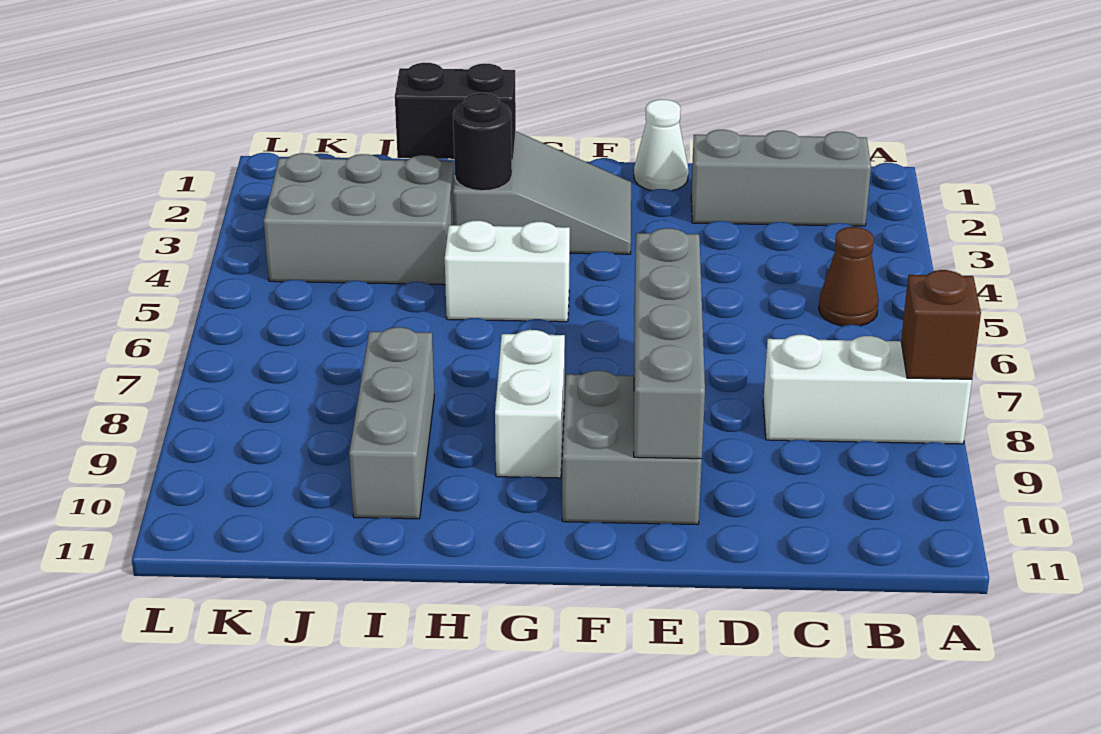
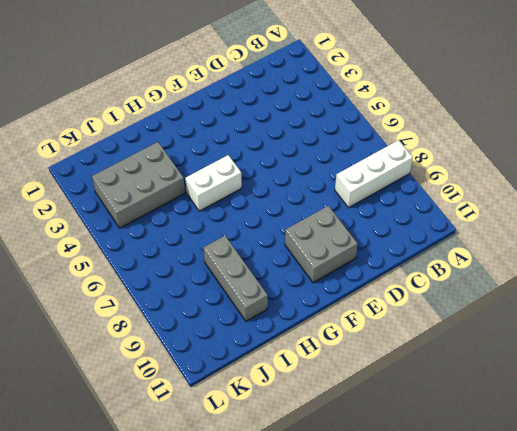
none -> grey brick B2:D2 level 1
none -> brown cone B5 level 1
none -> white cone E1 level 1

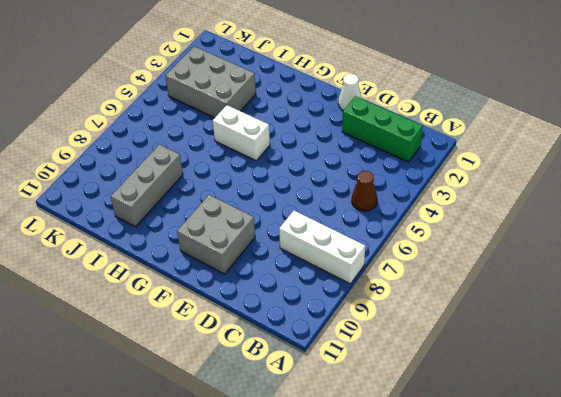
green brick B2:D2 level 1 -> grey brick B2:D2 level 1
none -> grey slope F2:H3 level 1 top H
none -> white brick G8:G9 level 1
none -> brown brick A8 level 2

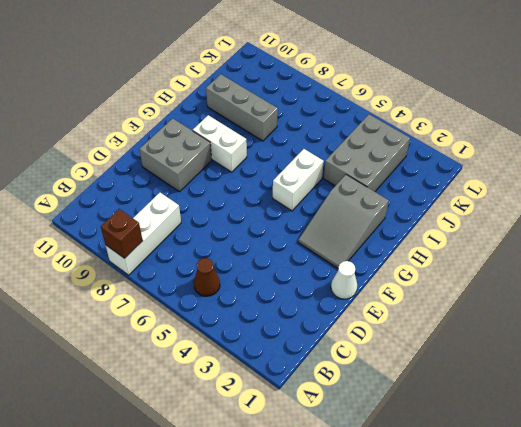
none -> grey brick B2:D2 level 1
none -> grey brick E7:E10 level 2
none -> black brick H2:I2 level 2

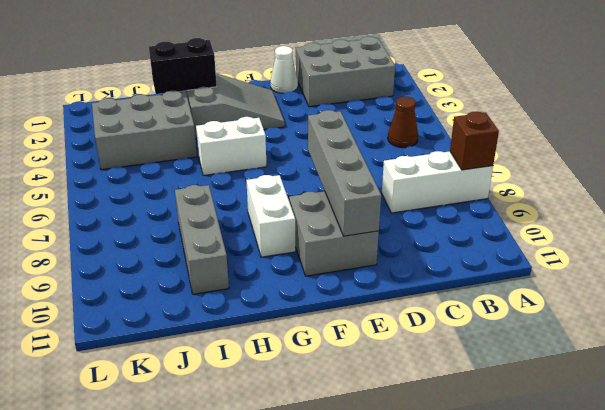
grey brick B1:D2 level 1 -> grey brick B2:D2 level 1
none -> black round brick H3 level 2

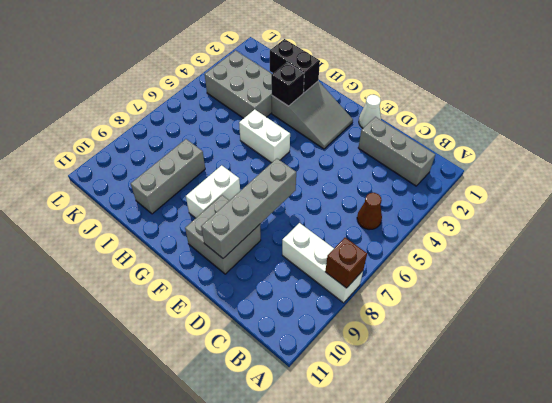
black brick H3 level 2 -> black round brick H3 level 2

